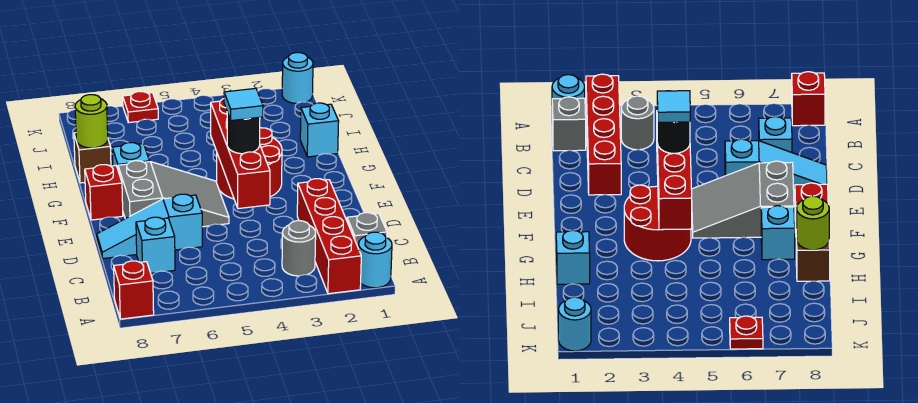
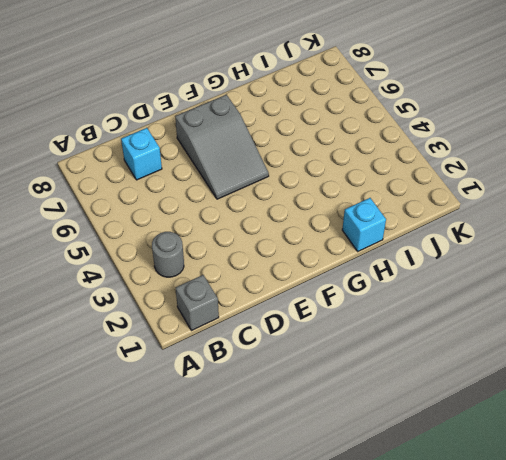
none -> cyan round brick A1 level 1
none -> red brick A2:D2 level 1
none -> red brick A8 level 1

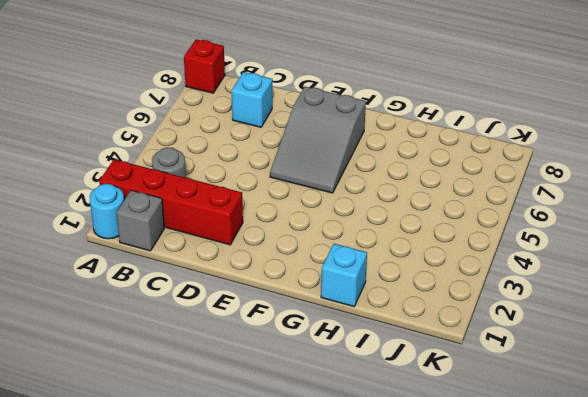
none -> cyan slope D6:D8 level 1 top 6
none -> red round brick F3:G4 level 1
none -> red brick F8 level 1

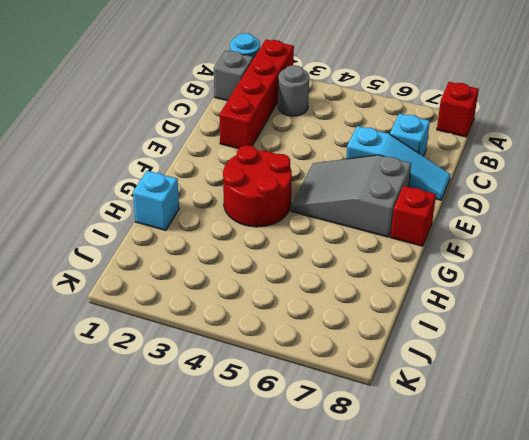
none -> cyan brick G7 level 1
none -> brown brick H8 level 1
none -> cyan round brick K1 level 1

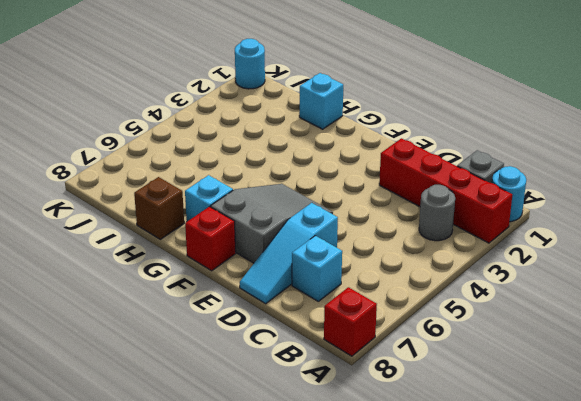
none -> red round brick F3:G4 level 1
none -> red plate K6 level 1
none -> red brick D4:G4 level 2

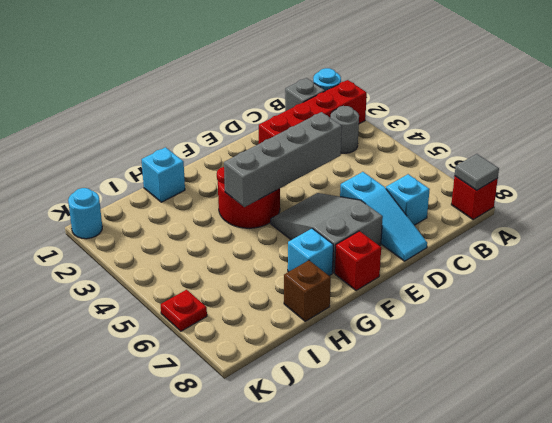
grey tile A8 level 2 -> none
grey brick D4:G4 level 2 -> red brick D4:G4 level 2
none -> lime round brick H8 level 2
none -> black round brick E4 level 3
none -> cyan tile E4 level 4

